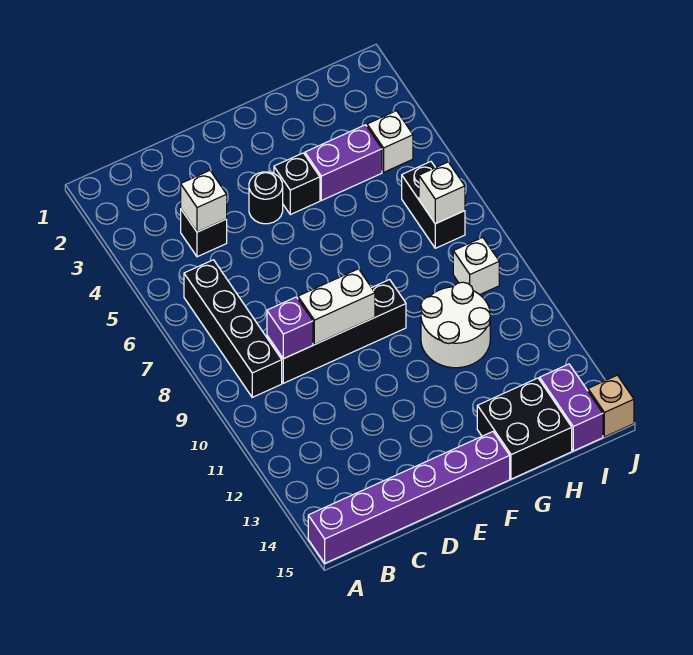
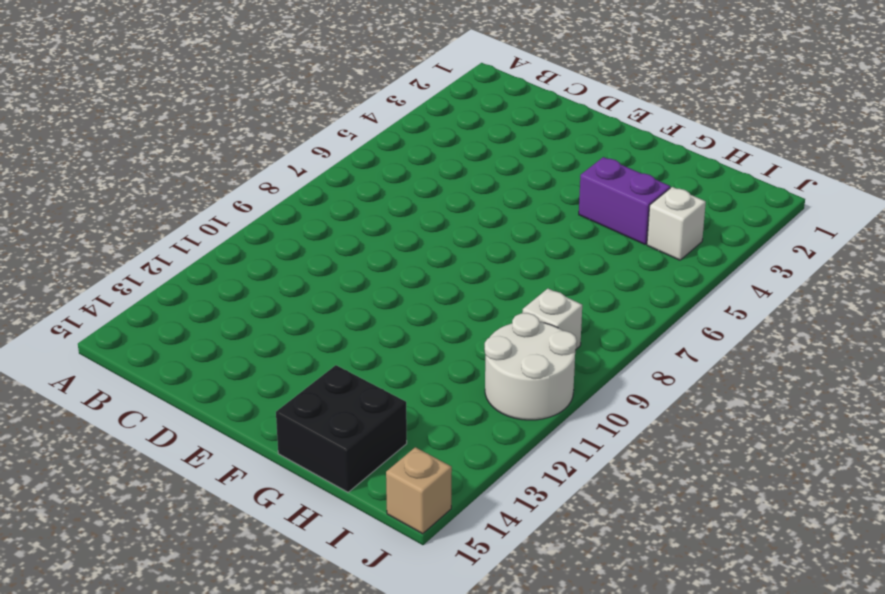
white round brick I10:J11 level 1 -> white round brick G10:H11 level 1
none -> purple brick A15:F15 level 1
none -> black brick B6:B9 level 1
none -> black brick C4 level 1

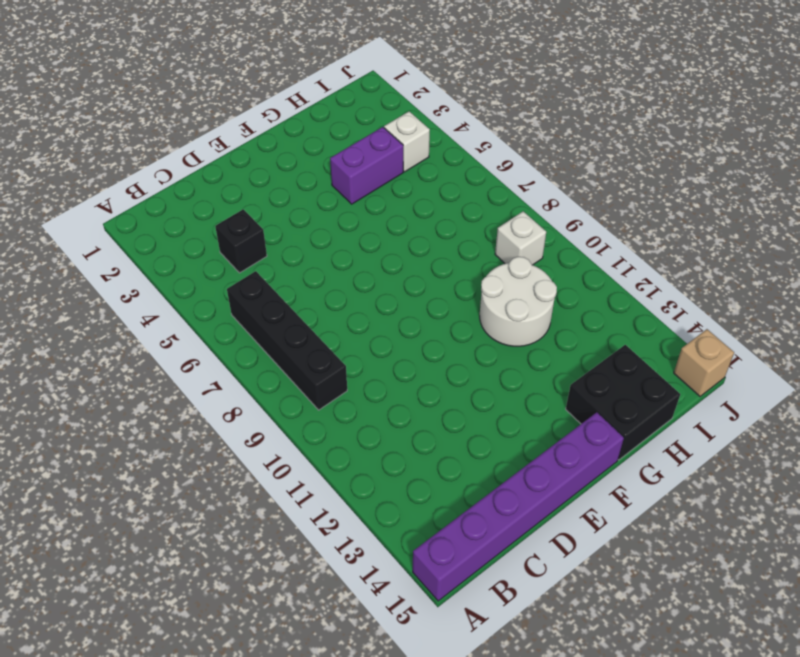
none -> black brick C9:F9 level 1
none -> black round brick E4 level 1
none -> black brick F4 level 1

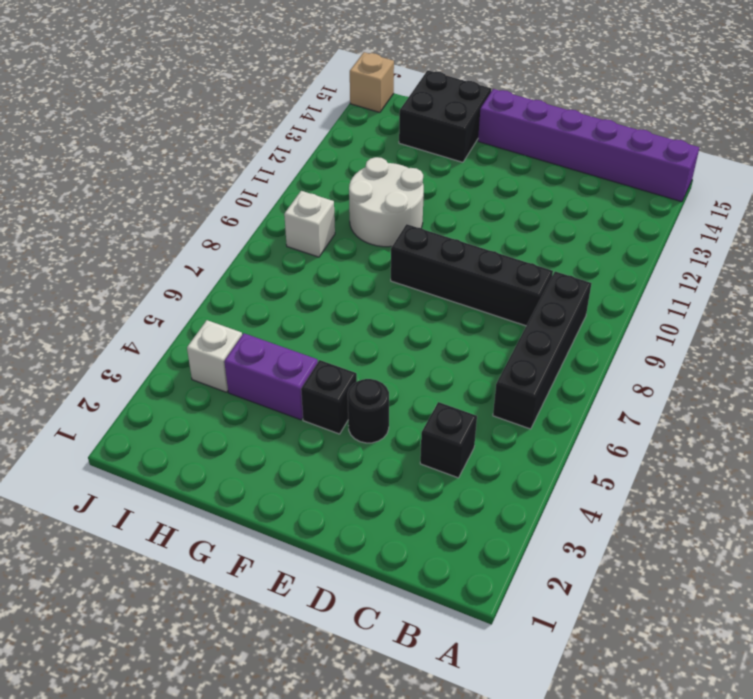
none -> black brick I6:I7 level 1
none -> purple brick I14:I15 level 1
none -> white brick C4 level 2

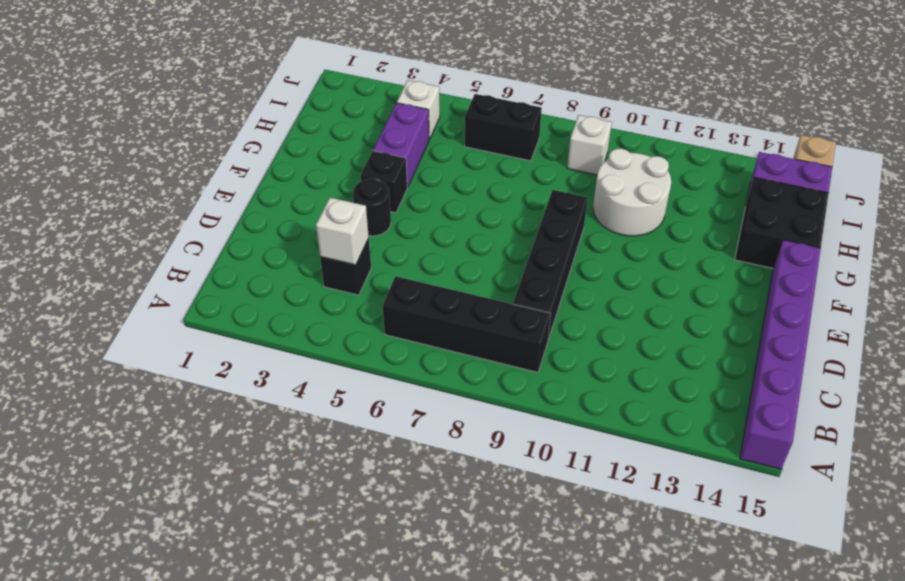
none -> purple brick C9 level 2
none -> white brick D9:E9 level 2
none -> white brick I7 level 2

